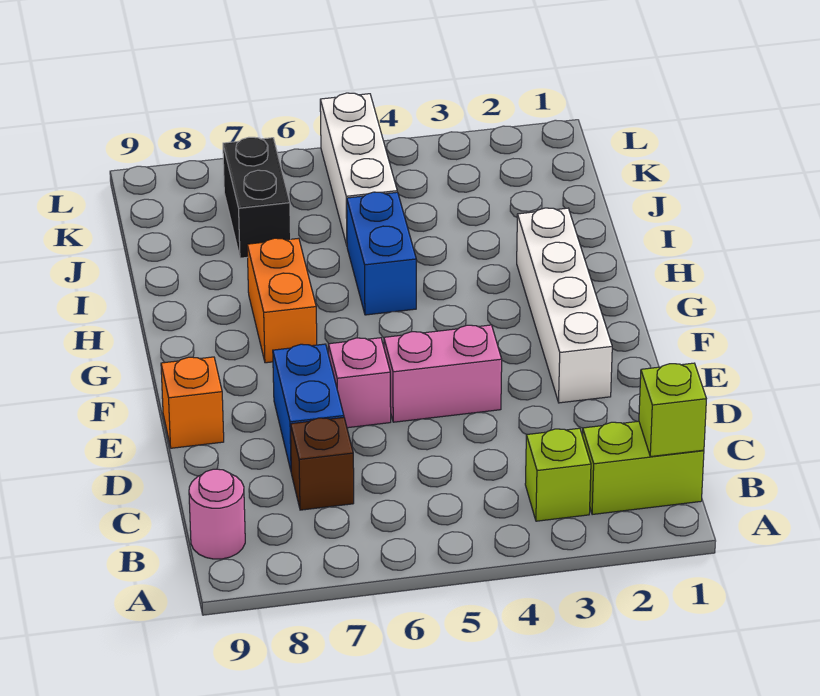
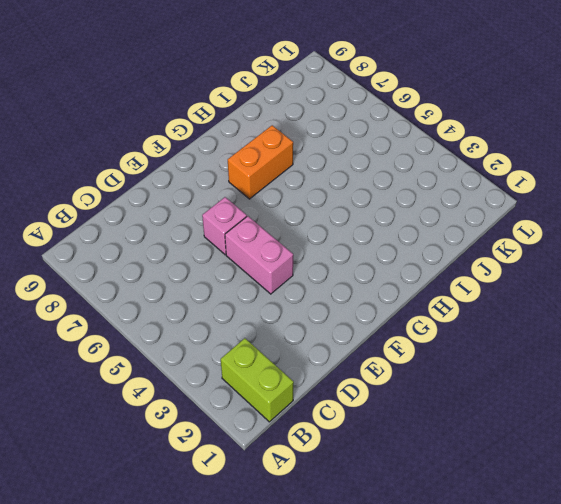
none -> lime brick B3 level 1
none -> pink round brick B9 level 1
none -> brown brick C7 level 1

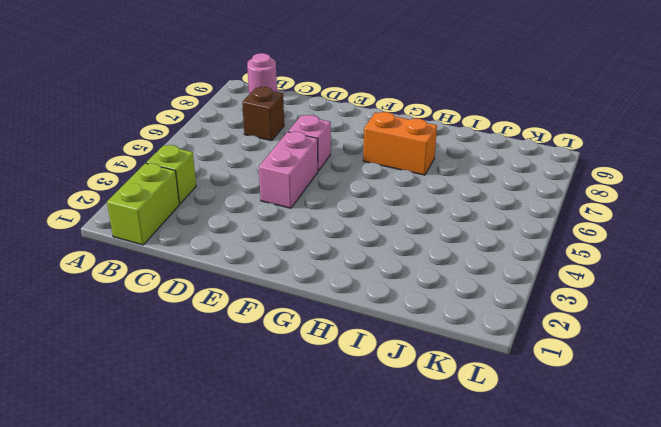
none -> blue brick D7:E7 level 1
none -> white brick E2:H2 level 1
none -> orange brick E9 level 1

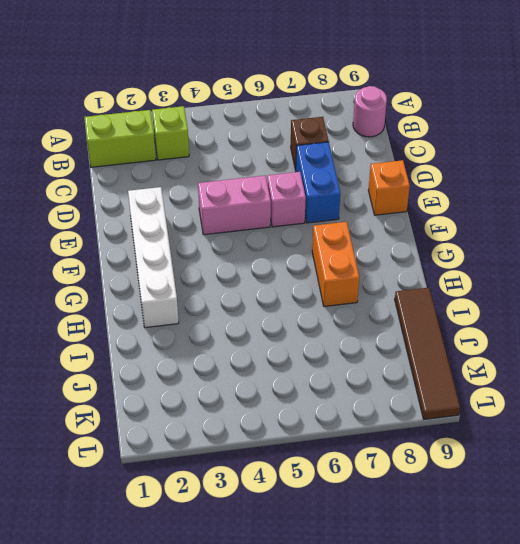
brown tile I9:L9 level 1 -> none
none -> blue brick H5:I5 level 1
none -> white brick J5:L5 level 1
none -> black brick J7:K7 level 1

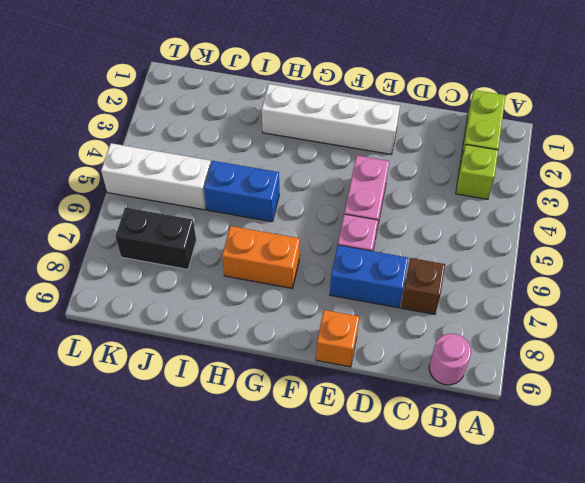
none -> lime brick B1 level 2

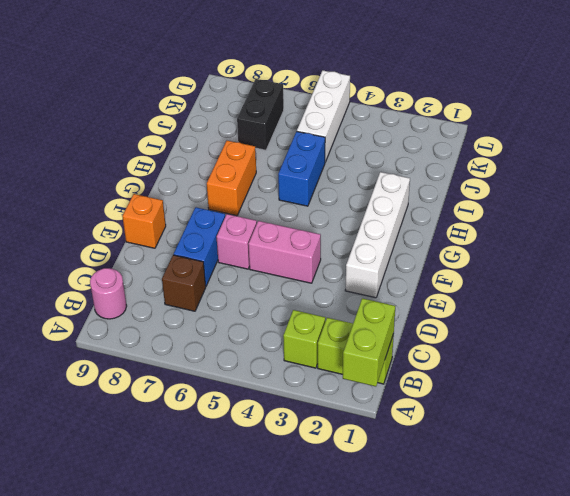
lime brick A1:B1 level 2 -> lime brick B1 level 2

